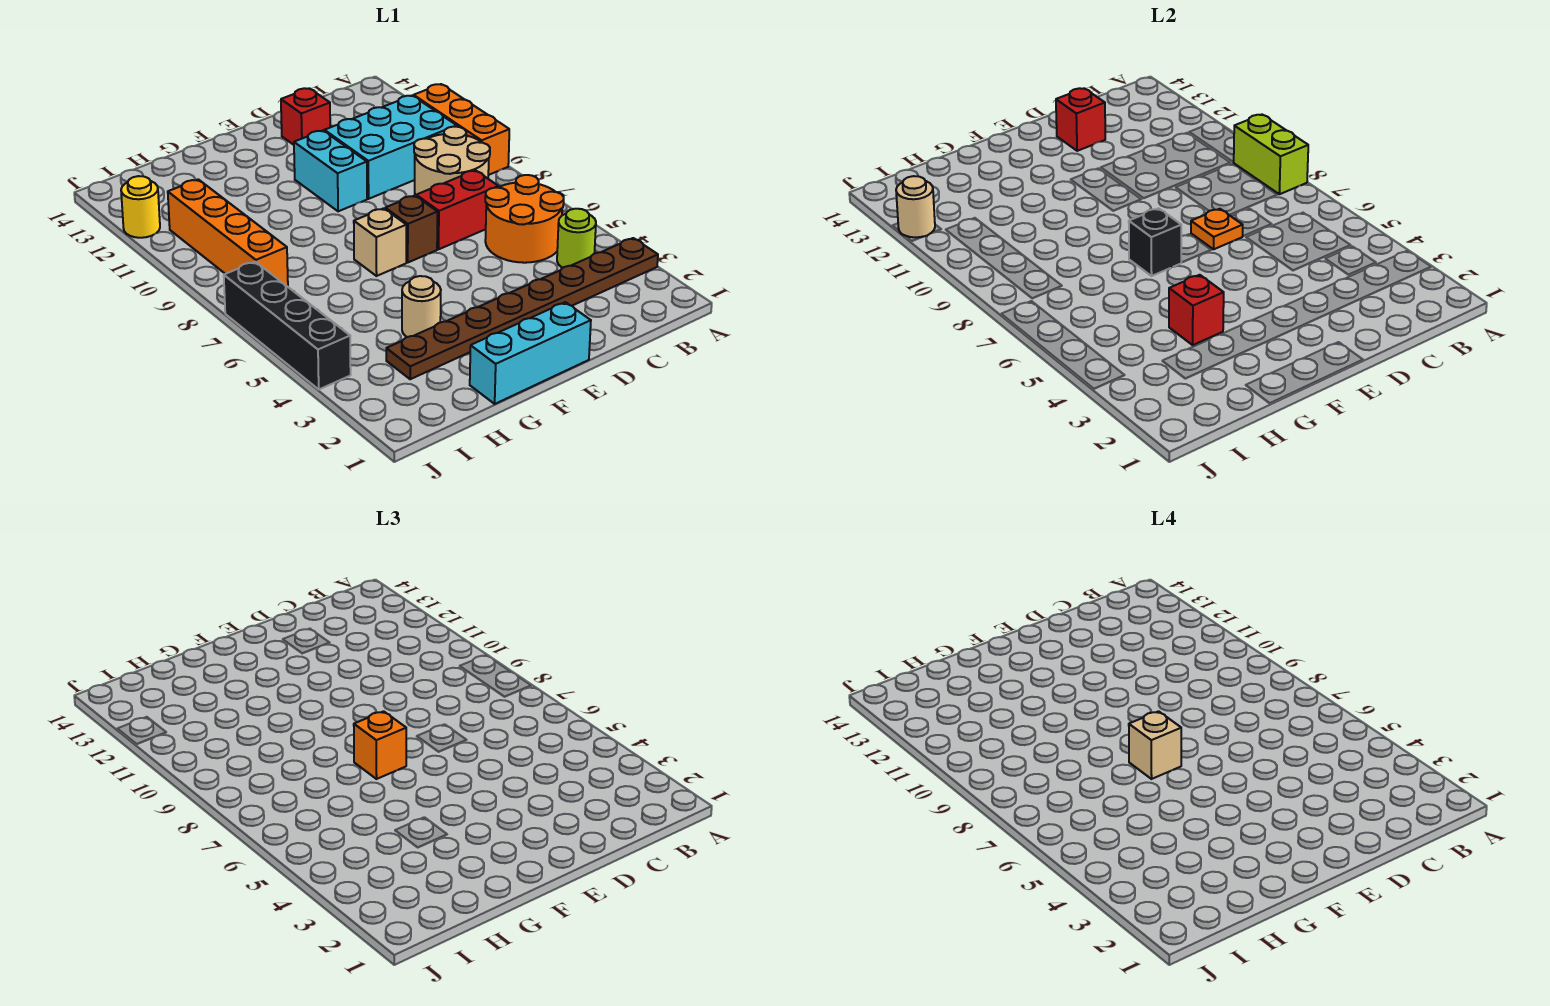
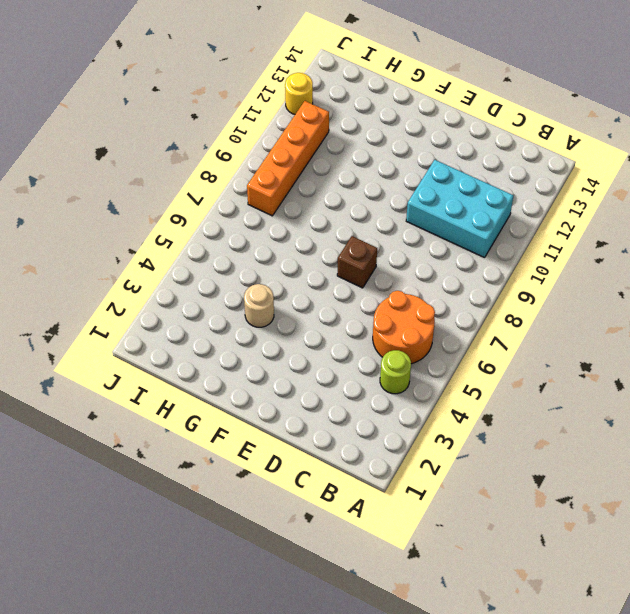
none -> brown plate A3:H3 level 1
none -> orange brick A9:A11 level 1
none -> tan round brick B8:C9 level 1

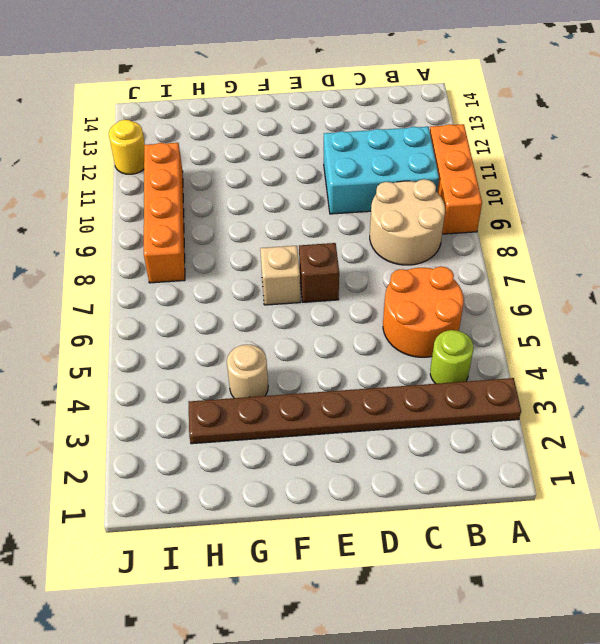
none -> red brick C7:D7 level 1
none -> red brick D13 level 1
none -> cyan brick E1:G1 level 1

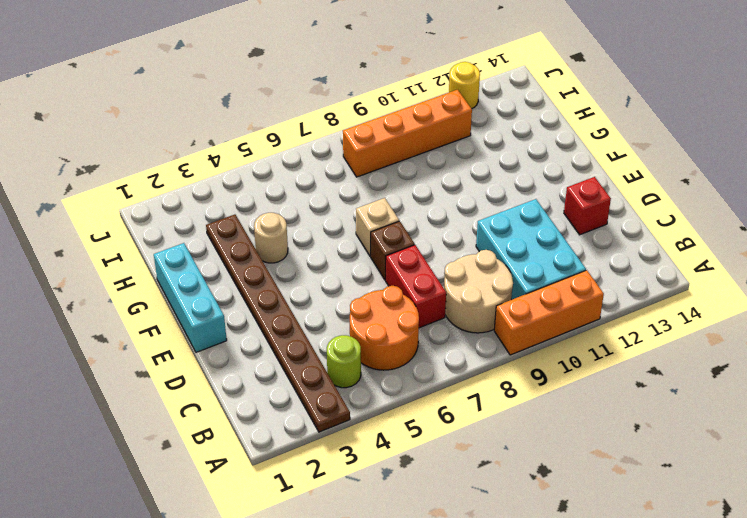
none -> cyan brick E10:E11 level 1
none -> black brick J4:J7 level 1
none -> lime brick A8:A9 level 2

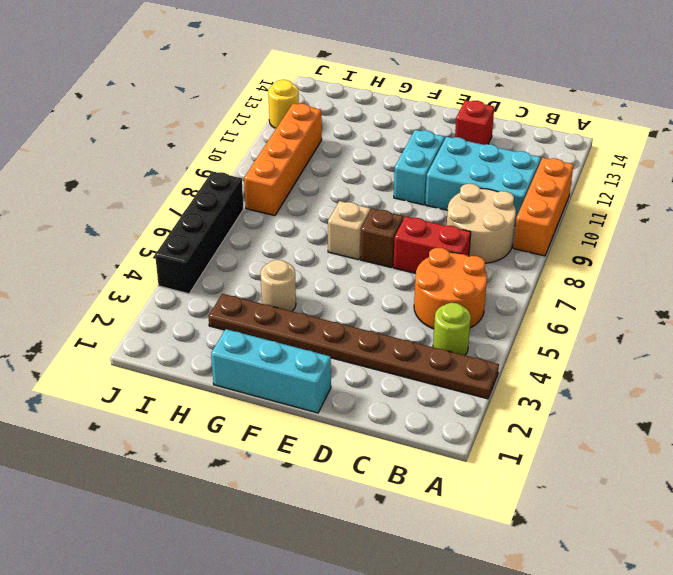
none -> lime brick A8:A9 level 2
none -> orange plate D7 level 2
none -> red brick D13 level 2

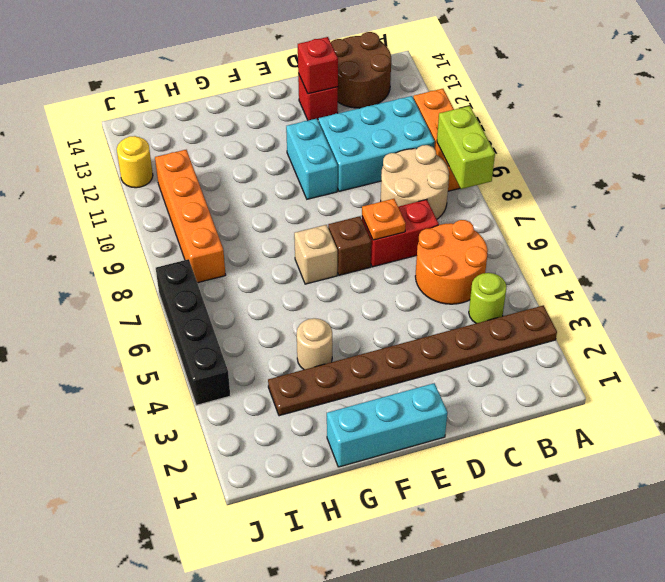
brown round brick B13:C14 level 1 -> none
none -> black brick F7 level 2
none -> red brick G4 level 2
none -> tan round brick J12 level 2

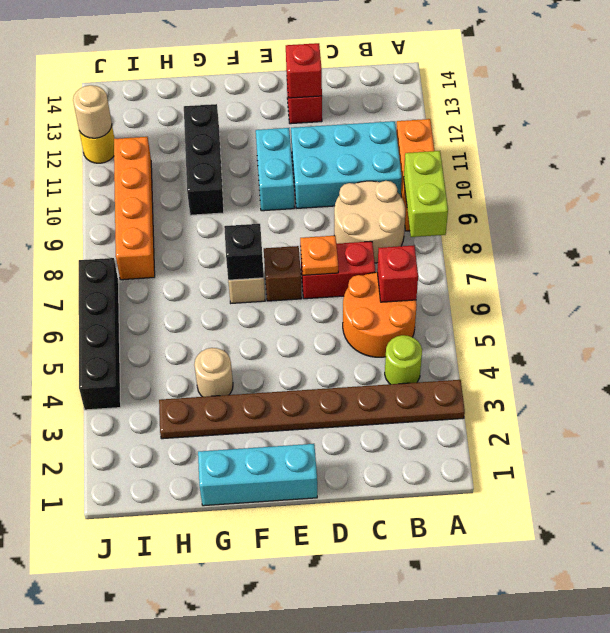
red brick B6 level 2 -> red brick G4 level 2
black brick G10:G12 level 1 -> none
none -> orange brick F7 level 3
none -> tan brick F7 level 4

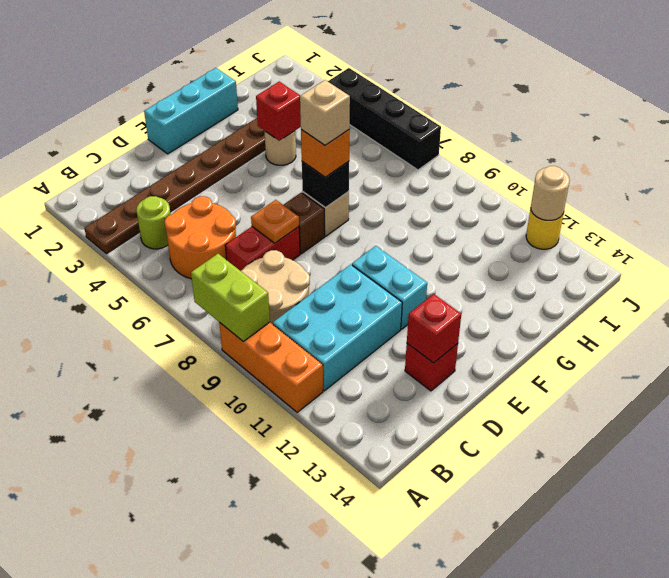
none -> orange brick I8:I11 level 1

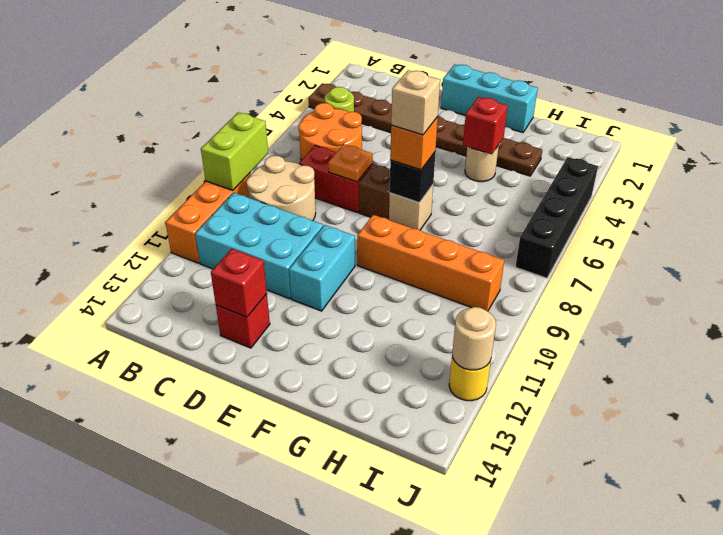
orange brick F9:I9 level 1 -> orange brick I8:I11 level 1

